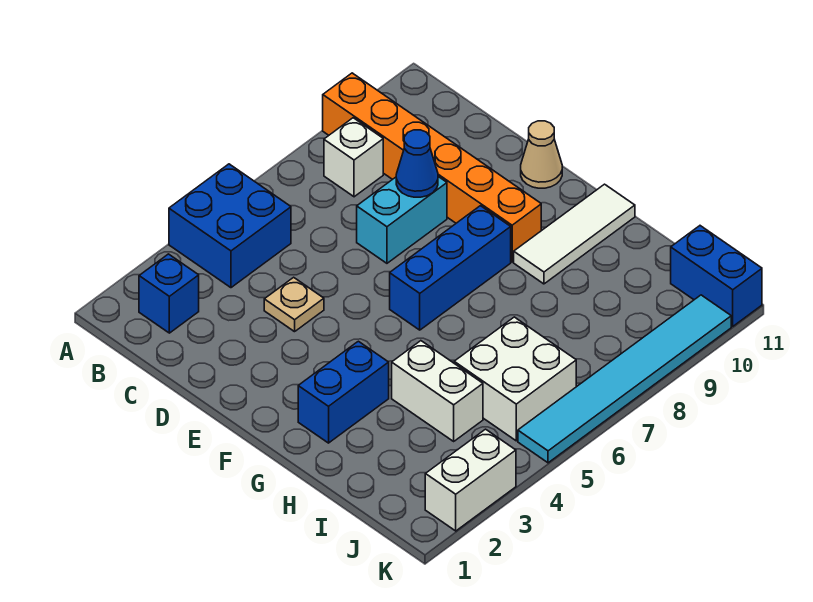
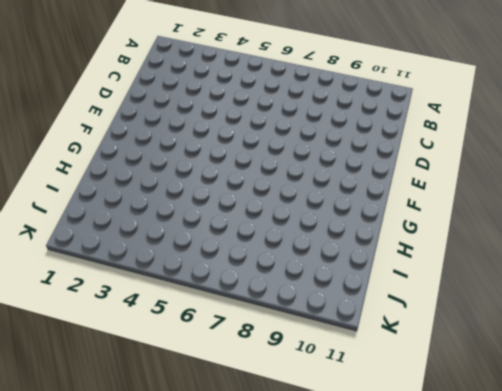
none -> blue brick A4:B5 level 1
none -> orange brick A9:F9 level 1
none -> blue brick B2 level 1

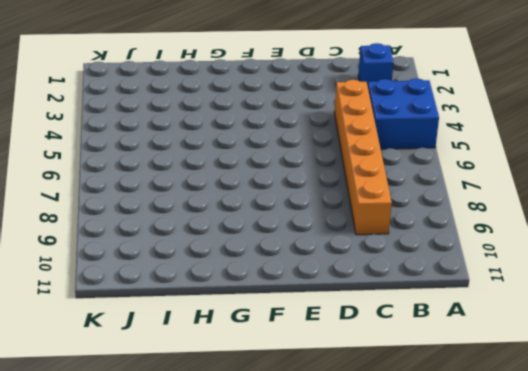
orange brick C4:C9 level 1 -> orange brick A9:F9 level 1
none -> white brick B8 level 1
none -> tan plate D4 level 1
none -> cyan brick D7:D8 level 1

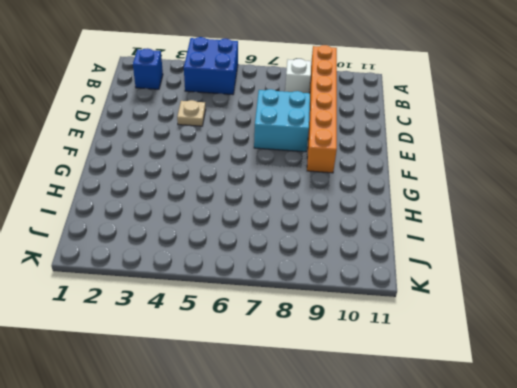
cyan brick D7:E8 level 1 -> cyan brick D7:D8 level 1
none -> tan cone E11 level 1
none -> blue brick F6:F8 level 1
none -> blue brick G2:G3 level 1

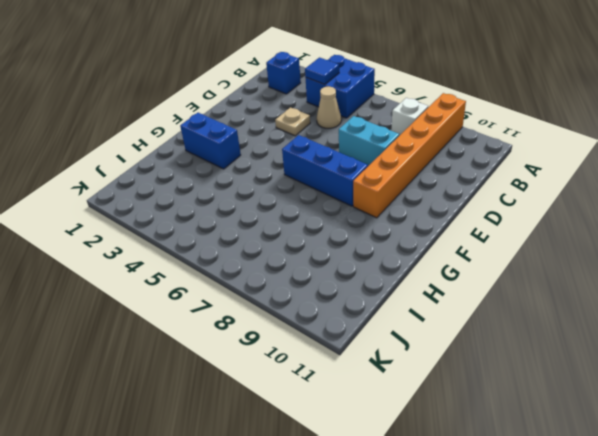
blue tile B4 level 2 -> none
tan cone C5 level 1 -> tan cone E11 level 1
none -> white tile G9:G11 level 1
none -> white brick H4:I4 level 1
none -> white brick I5:J6 level 1

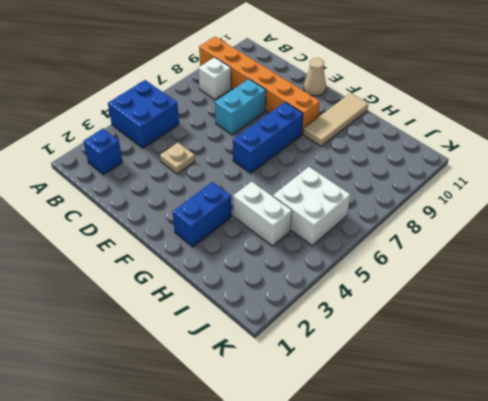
tan tile G9:G11 level 1 -> white tile G9:G11 level 1
none -> blue brick J11:K11 level 1
none -> white brick K2:K3 level 1
none -> cyan tile K5:K10 level 1

